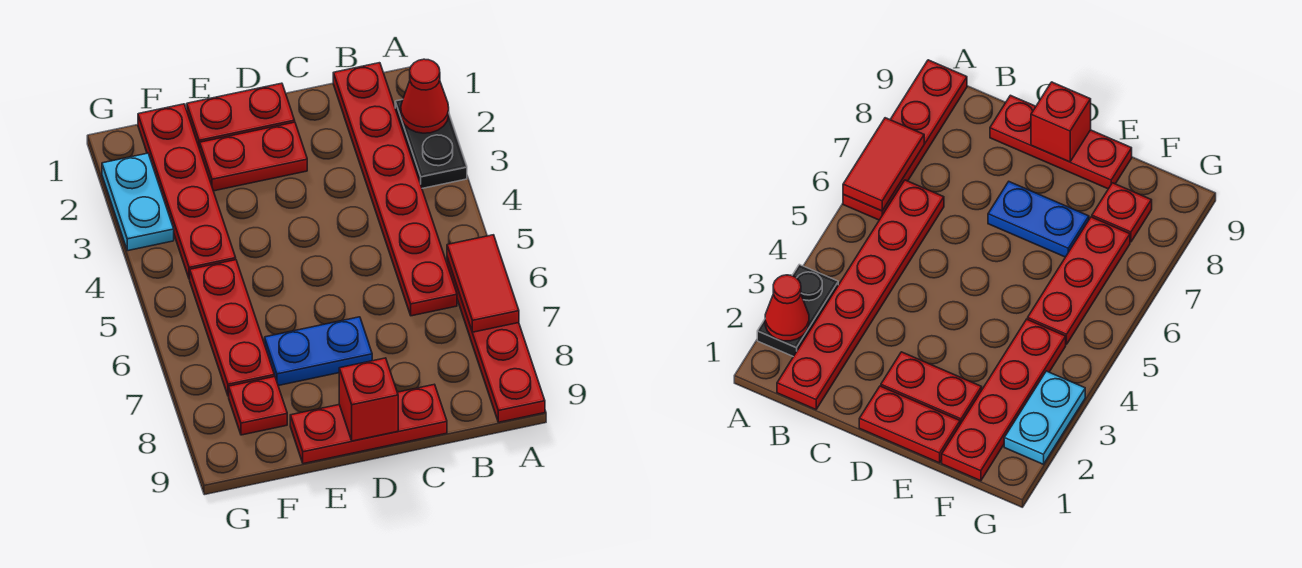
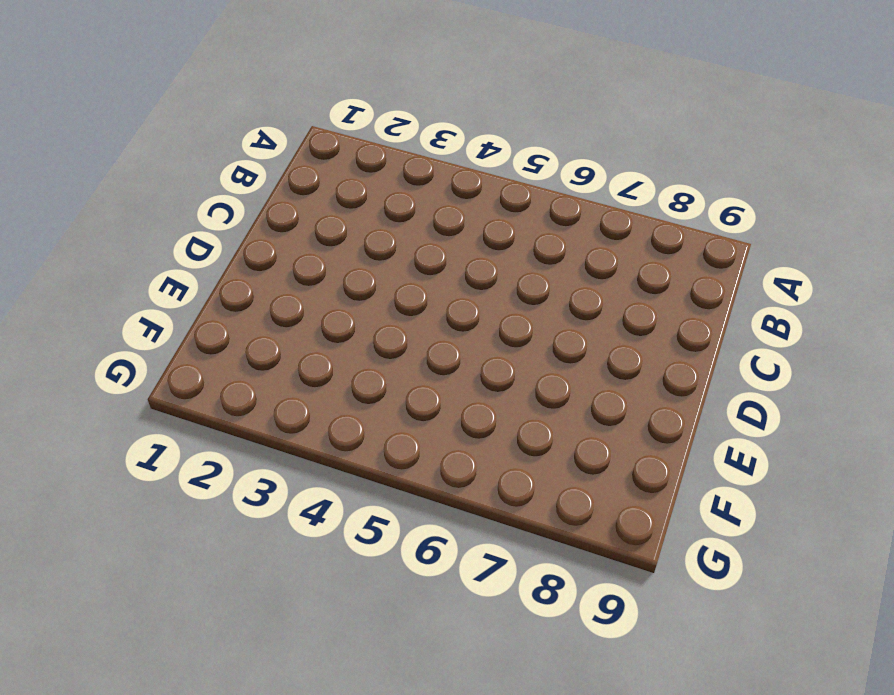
none -> black plate A2:A3 level 1
none -> red plate A6:A9 level 1
none -> red plate B1:B6 level 1

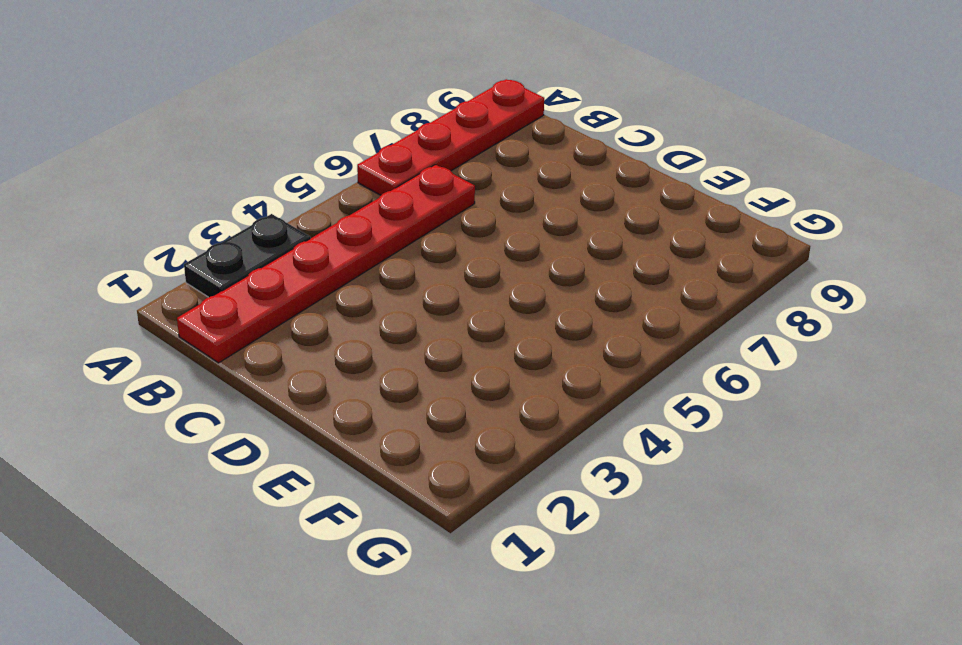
none -> red plate C9:E9 level 1
none -> red plate D1:E1 level 1
none -> red plate D2:E2 level 1

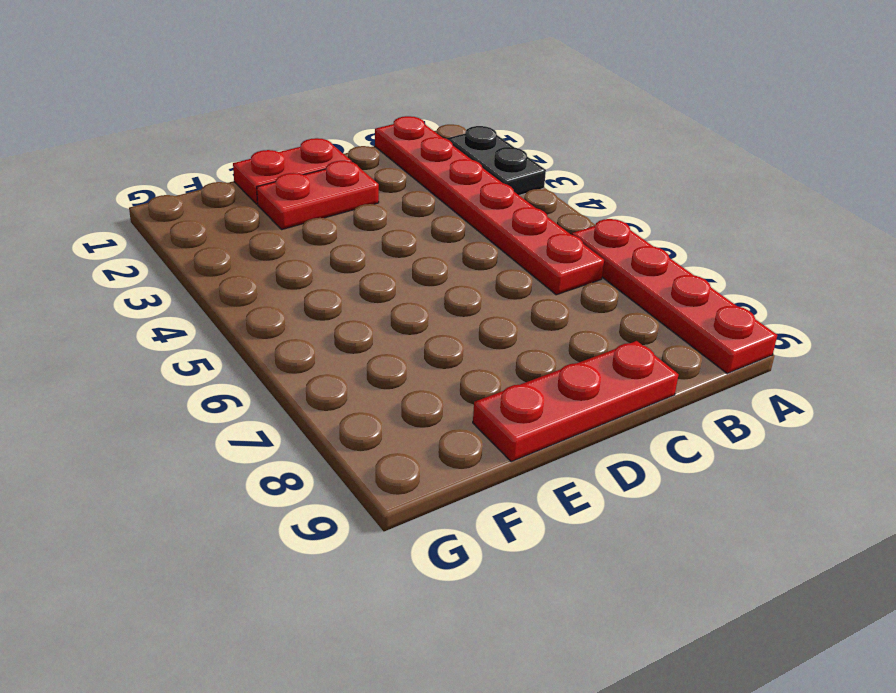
none -> blue plate D7:E7 level 1
none -> red plate F1:F4 level 1
none -> red plate F5:F7 level 1

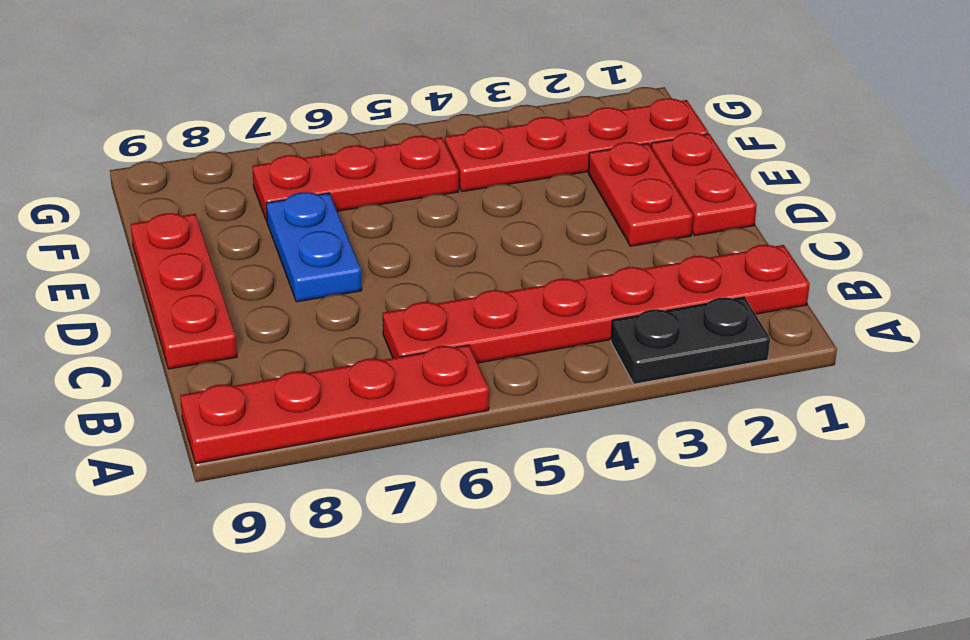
none -> red plate F8 level 1
none -> cyan plate G2:G3 level 1
none -> red cone A2 level 2

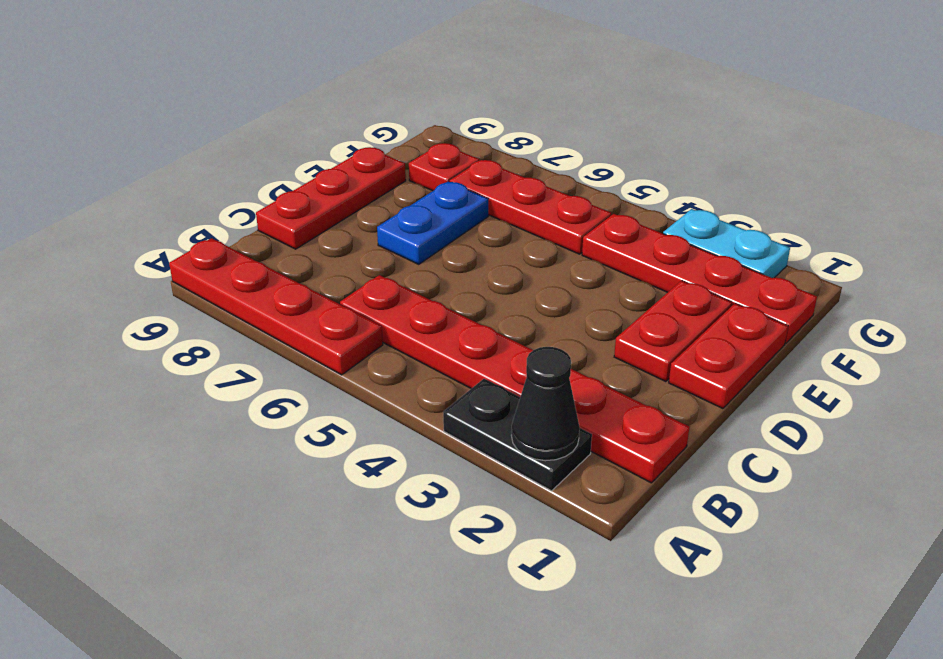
black cone A2 level 2 -> red cone A2 level 2
none -> red tile A6:A7 level 2
none -> red brick D9 level 2

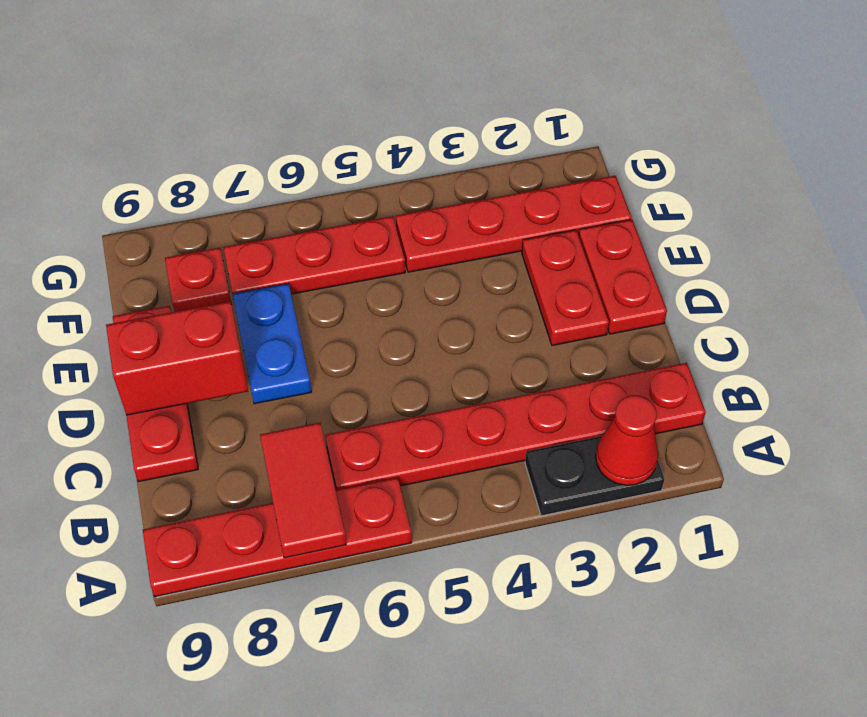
red tile A7:B7 level 2 -> red tile A6:A7 level 2
red brick D8:D9 level 2 -> red brick D9 level 2
none -> cyan plate G2:G3 level 1

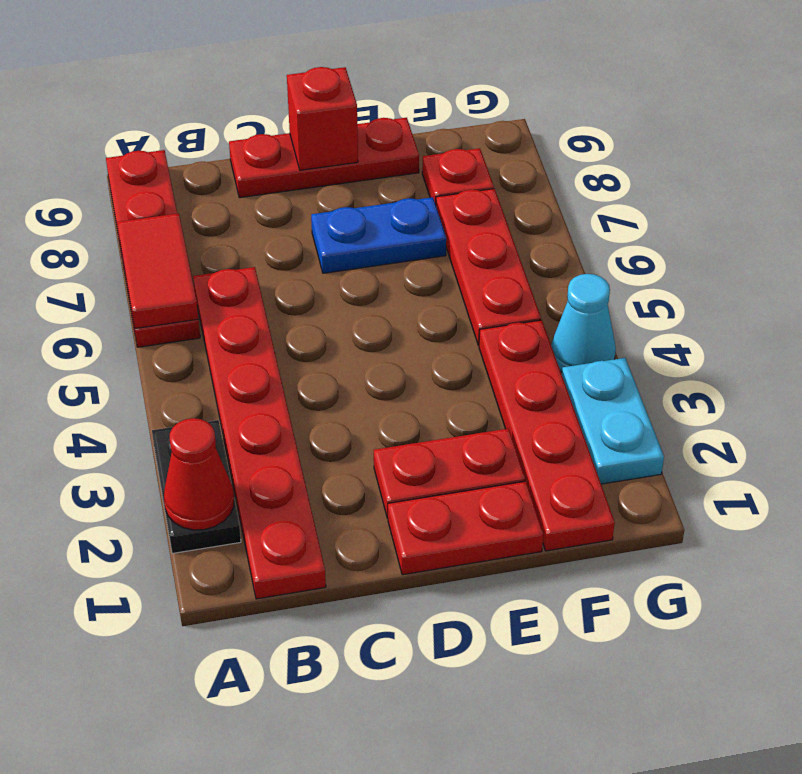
cyan cone G4 level 1 -> none

